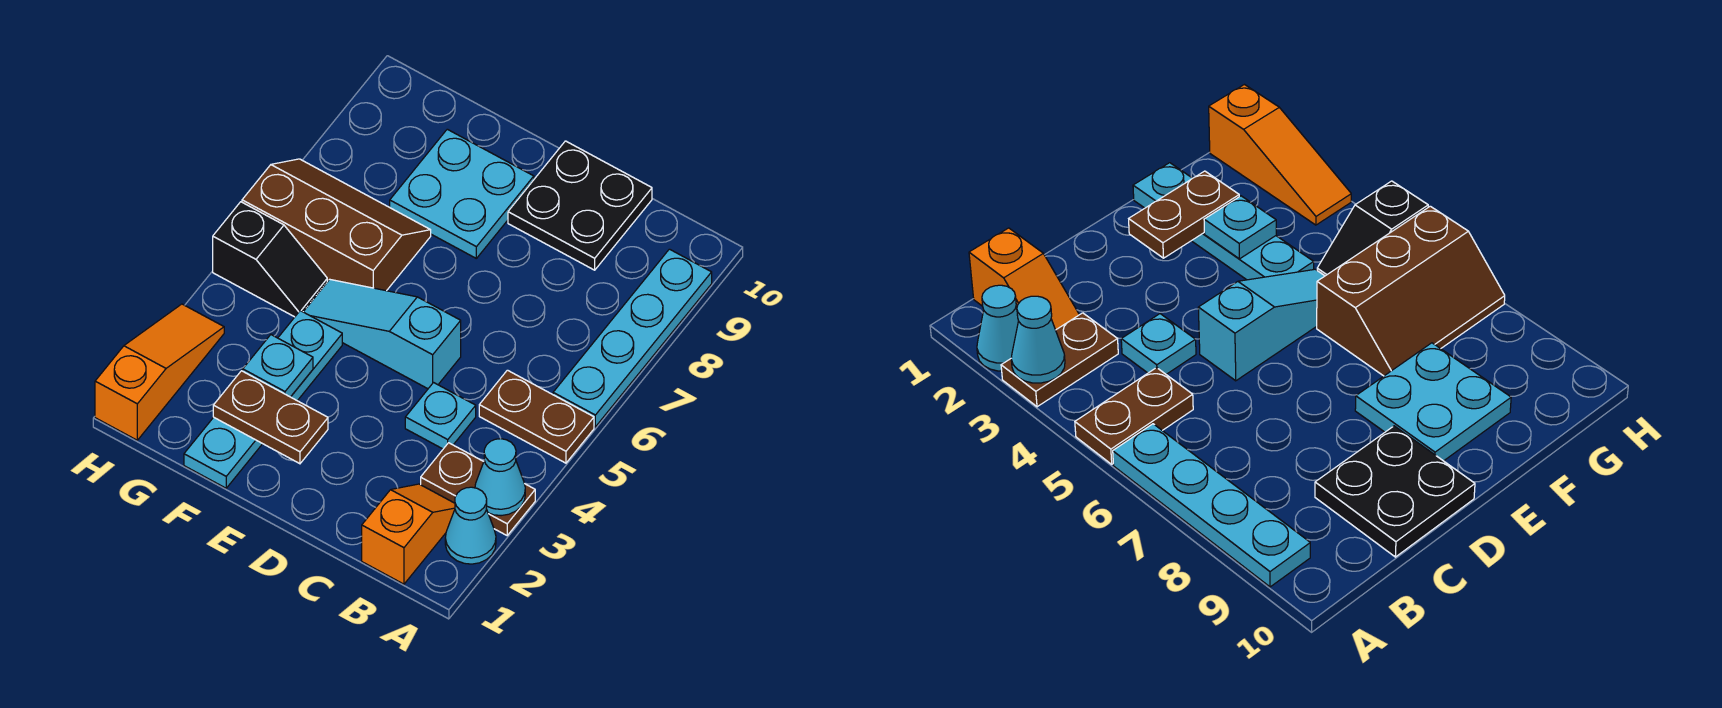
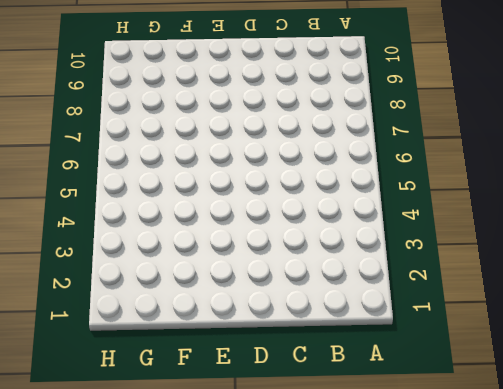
none -> cyan cone A2 level 1
none -> brown plate A3:B3 level 1
none -> brown plate A5:B5 level 1

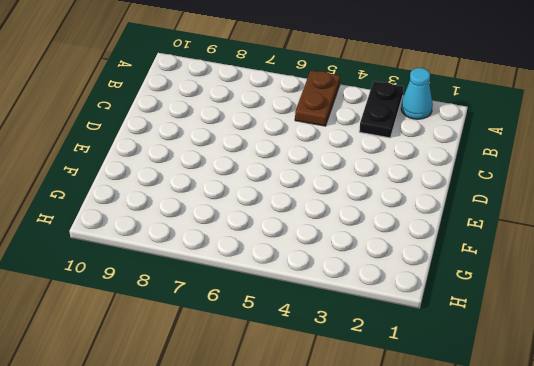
black plate A3:B3 level 1 -> brown plate A3:B3 level 1
none -> cyan plate A6:A9 level 1
none -> orange slope B1:B2 level 1 top 1
none -> cyan plate C4 level 1

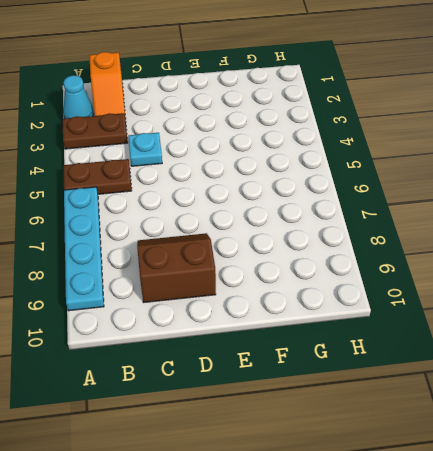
brown slope C8:D9 level 1 top 9 -> black plate C9:D10 level 1
none -> cyan slope D5:F5 level 1 top D
none -> cyan plate E8:F9 level 1
none -> cyan plate F1:F4 level 1

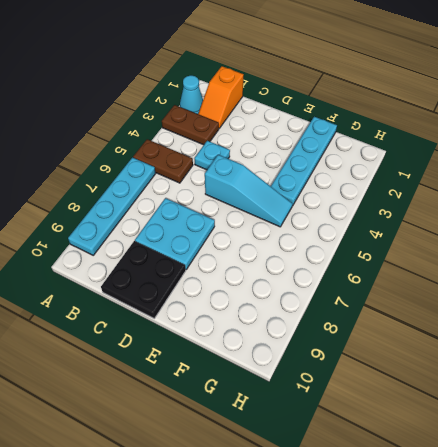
cyan plate C7:D8 level 1 -> cyan plate E8:F9 level 1
none -> brown slope F6:H7 level 1 top 6
none -> black slope G5:H5 level 1 top H
none -> orange slope H1:H3 level 1 top 1

